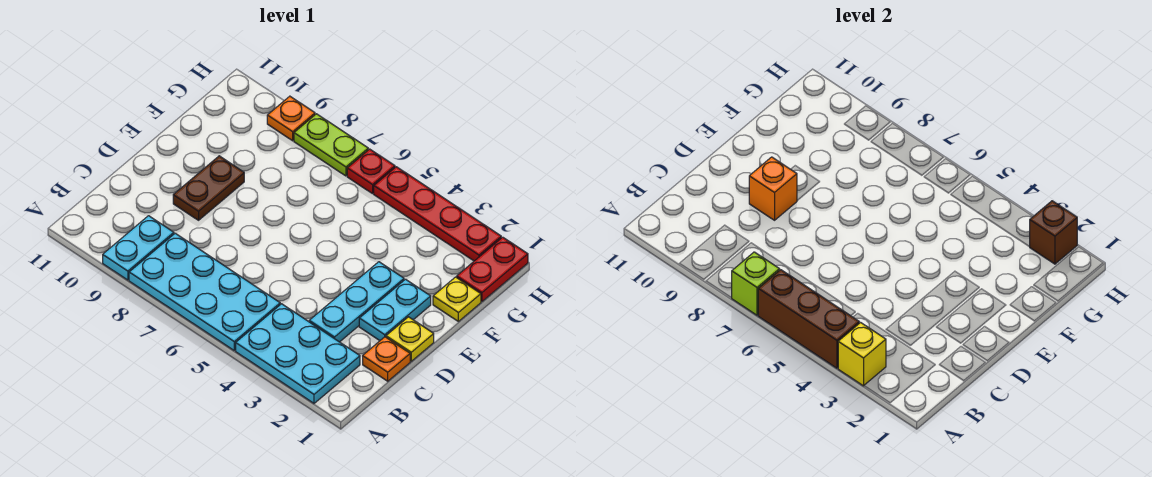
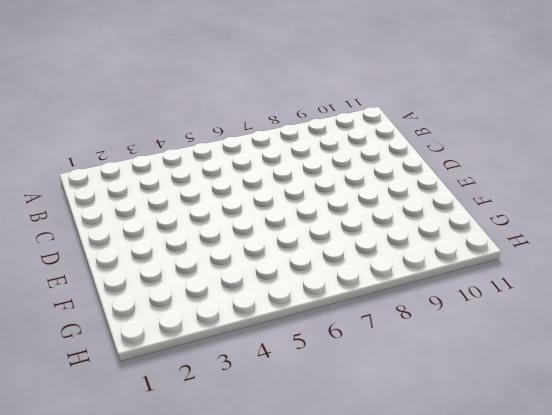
none -> cyan plate A2:B4 level 1
none -> cyan plate A5:B8 level 1
none -> cyan plate A9:B9 level 1

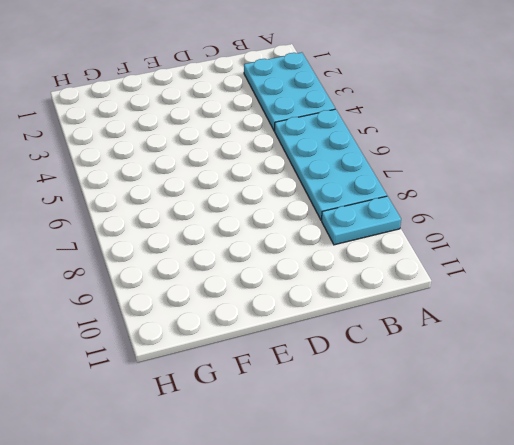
none -> orange plate C1 level 1
none -> cyan plate C3:E3 level 1
none -> yellow plate D1 level 1

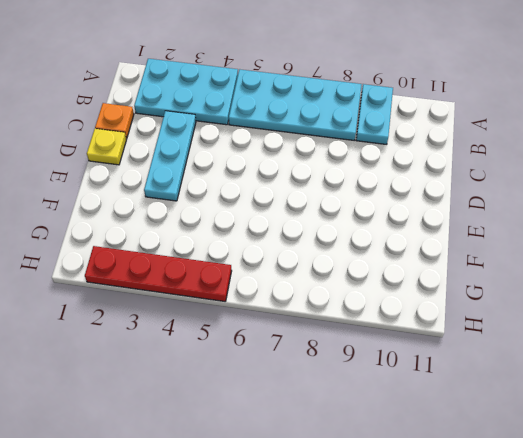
none -> cyan plate D2:E2 level 1
none -> brown plate D9:E9 level 1
none -> yellow plate F1 level 1

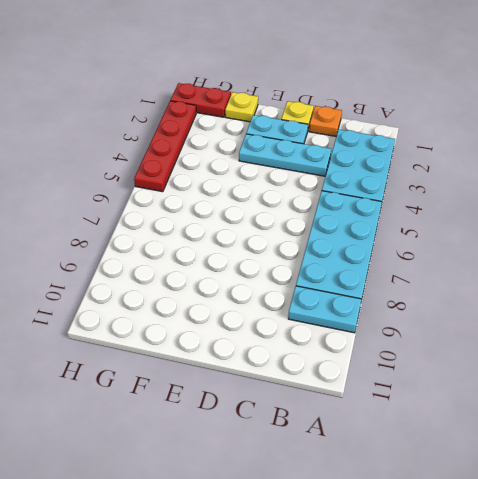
none -> brown plate D9:E9 level 1
none -> red plate H6 level 1
none -> lime plate H7:H8 level 1

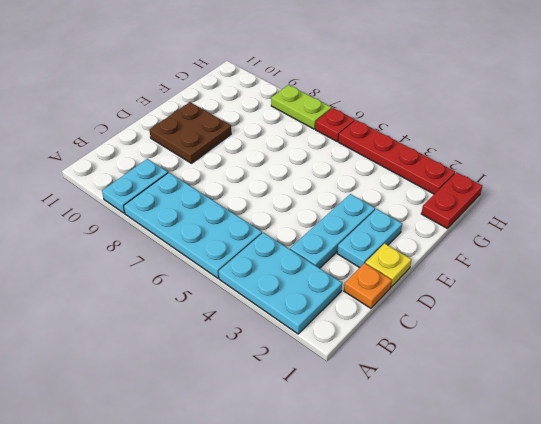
brown plate D9:E10 level 1 -> brown plate D9:E9 level 1
none -> yellow plate F1 level 1
none -> orange plate H9 level 1
none -> yellow brick A3 level 2

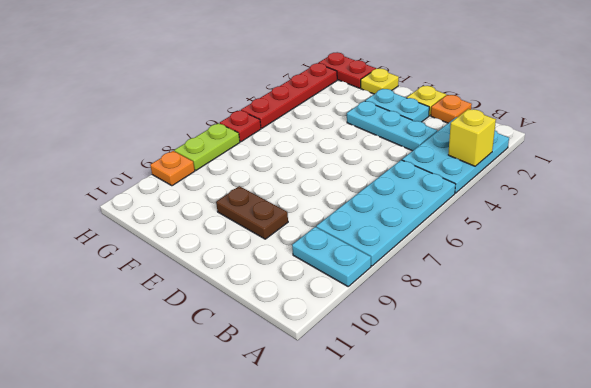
none -> brown brick A4:A6 level 2
none -> lime brick A7 level 2
none -> orange brick D9 level 2

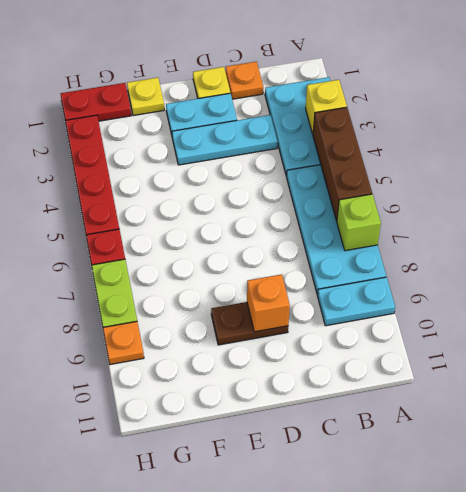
none -> brown brick H2 level 2

